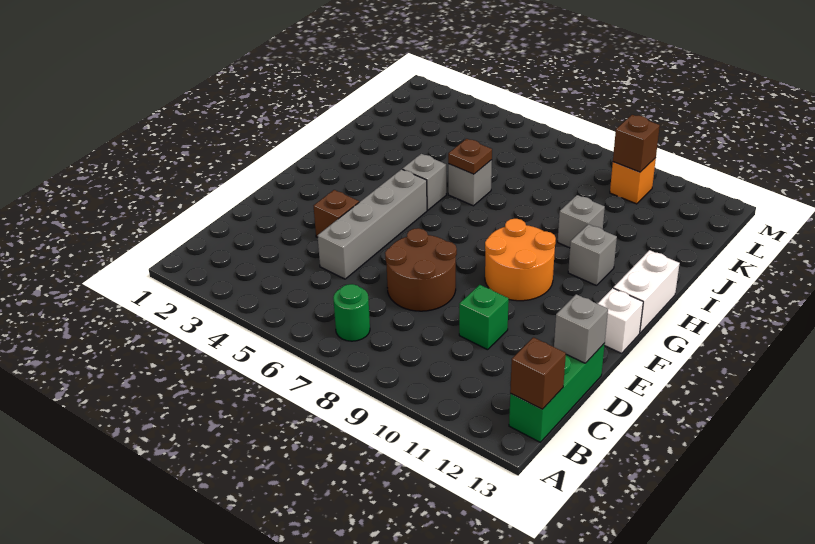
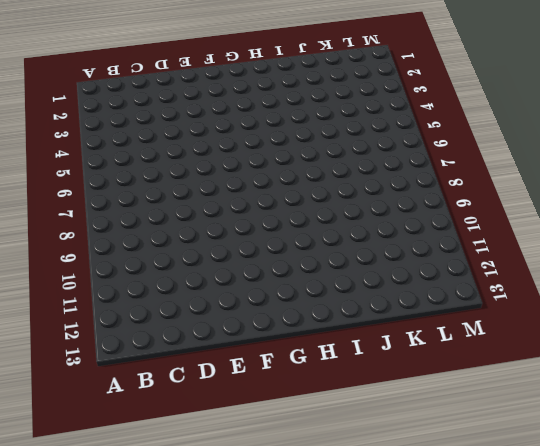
none -> green round brick B7 level 1
none -> green brick B13:D13 level 1
none -> grey brick D5:G5 level 1

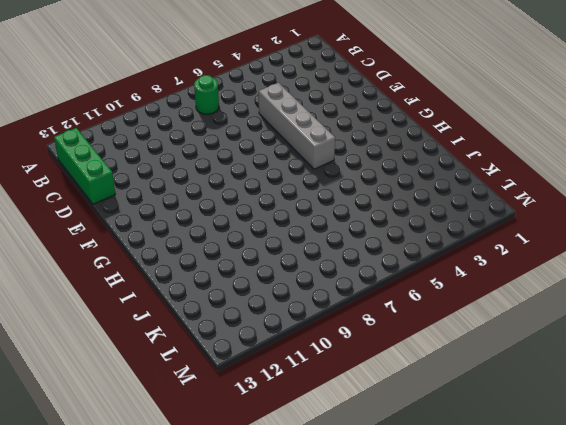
none -> brown round brick D7:E8 level 1
none -> green brick D10 level 1
none -> brown brick E4 level 1

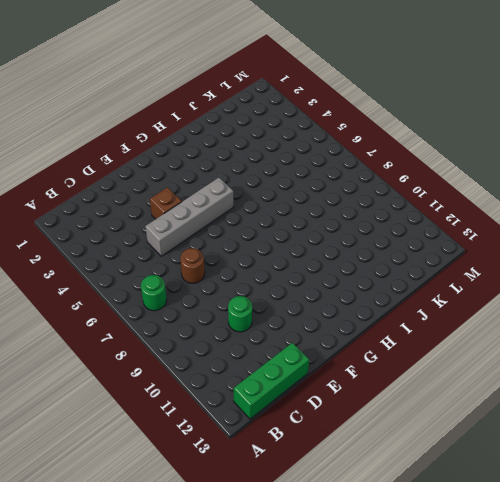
brown round brick D7 level 1 -> brown round brick D7:E8 level 1
green round brick D10 level 1 -> green brick D10 level 1
none -> orange round brick F9:G10 level 1
none -> white brick F13 level 1
none -> white brick G13:H13 level 1

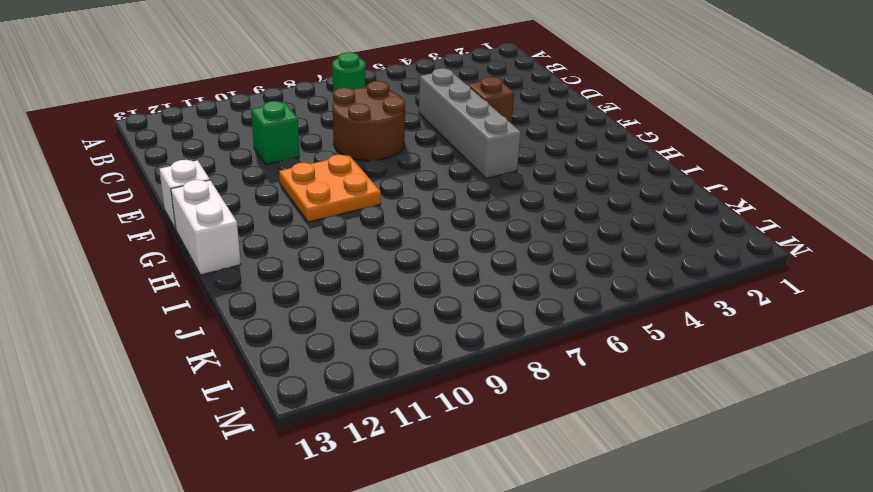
orange plate F9:G10 level 1 -> orange round brick F9:G10 level 1
none -> green brick B13:D13 level 1
none -> grey brick H5 level 1
none -> grey brick H11 level 1

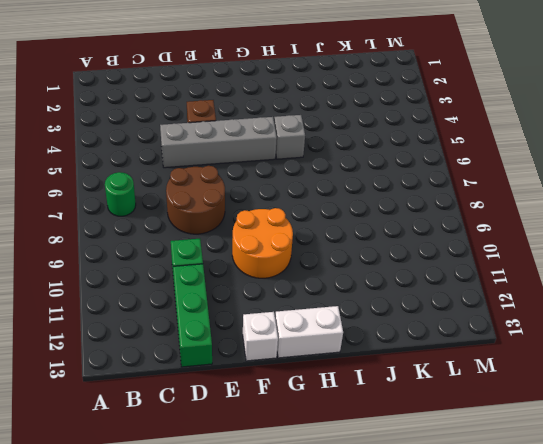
green brick D11:D13 level 1 -> green brick B13:D13 level 1
none -> grey brick H11 level 1
none -> grey brick I6 level 1
none -> grey brick I10 level 1

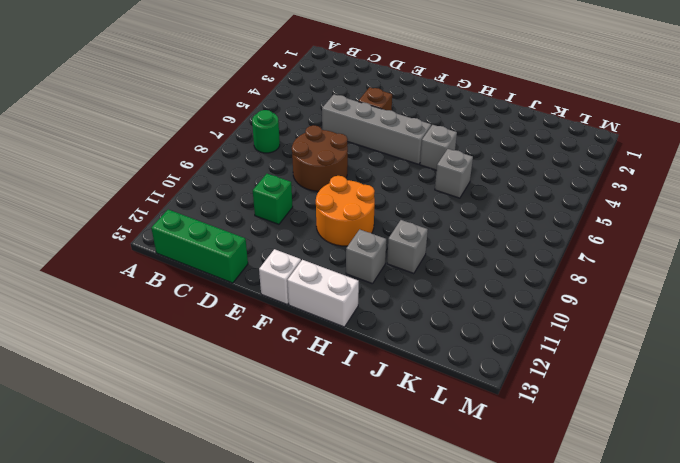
none -> orange brick L10 level 1
none -> brown brick B13 level 2
none -> grey brick D13 level 2

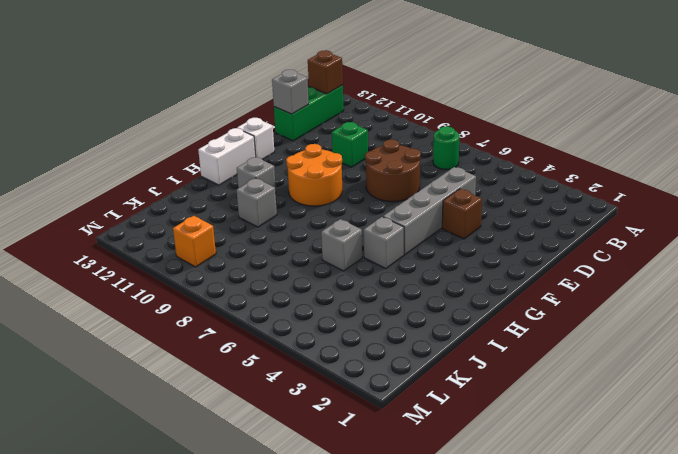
none -> brown plate I6 level 2
none -> brown brick L10 level 2

